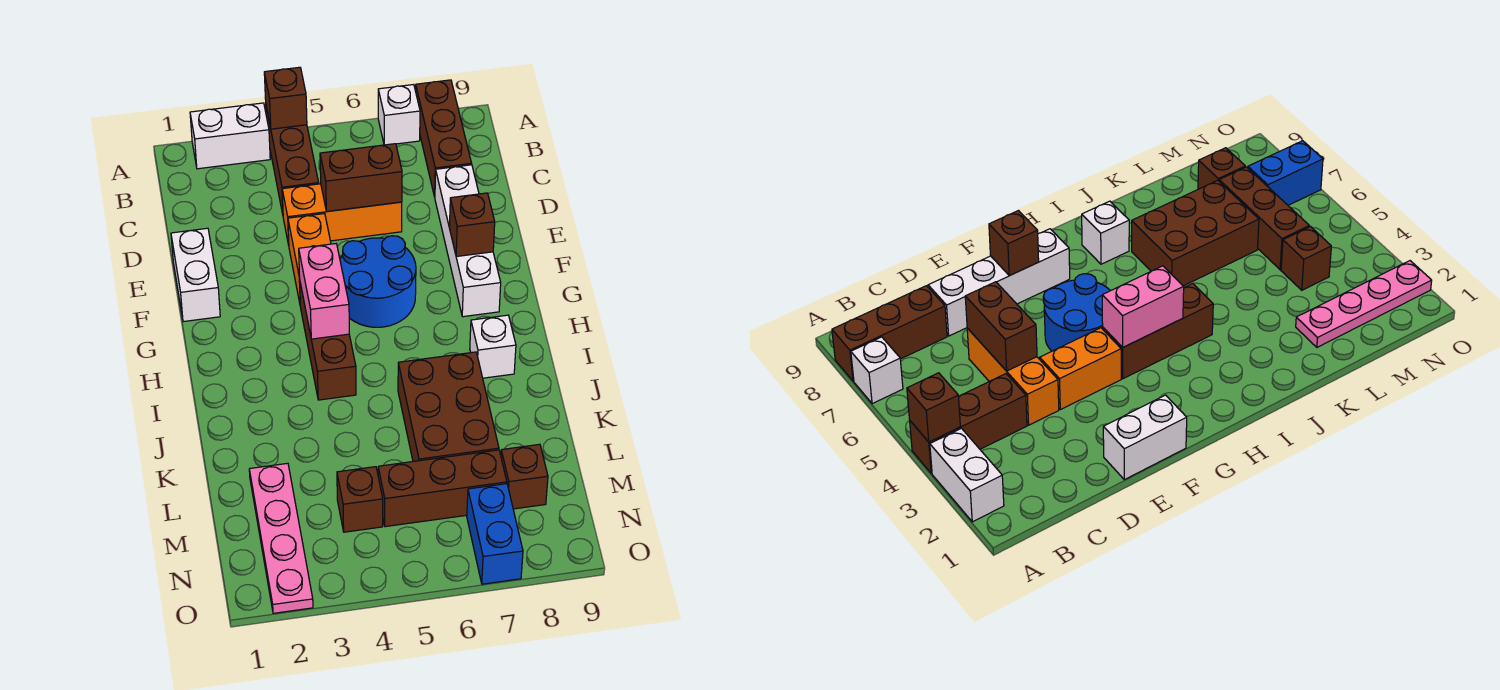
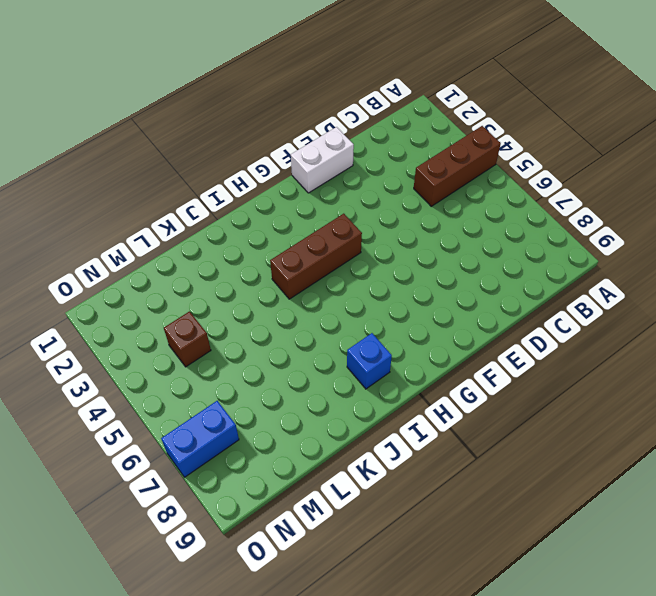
blue brick I8 level 1 -> white brick I8 level 1
none -> white brick A2:A3 level 1
none -> white brick A7 level 1
none -> brown brick A8:C8 level 1

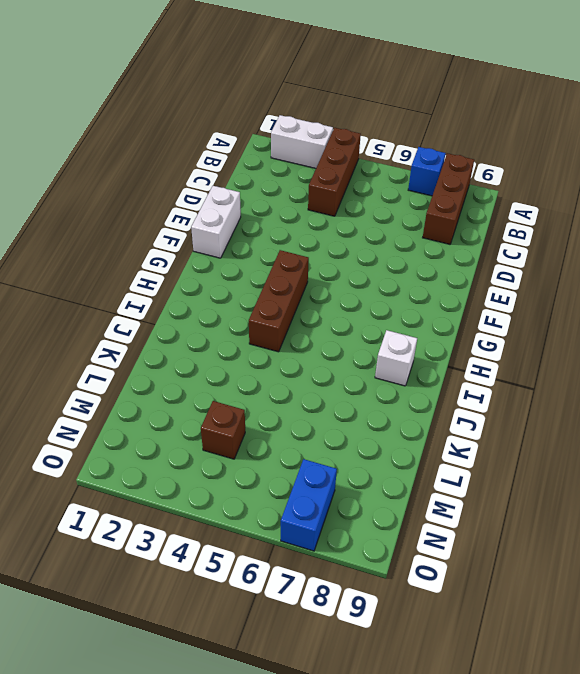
blue brick A7 level 1 -> white brick A7 level 1
none -> orange brick D4:D6 level 1
none -> white brick D8:G8 level 1
none -> orange brick E4:F4 level 1

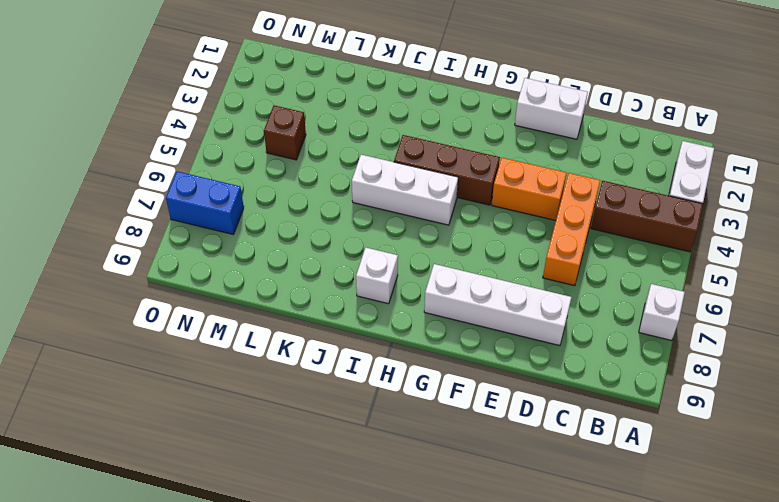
white brick H5:J5 level 1 -> none
none -> brown brick A8:C8 level 1
none -> blue round brick F5:G6 level 1
none -> brown brick J6:L7 level 1

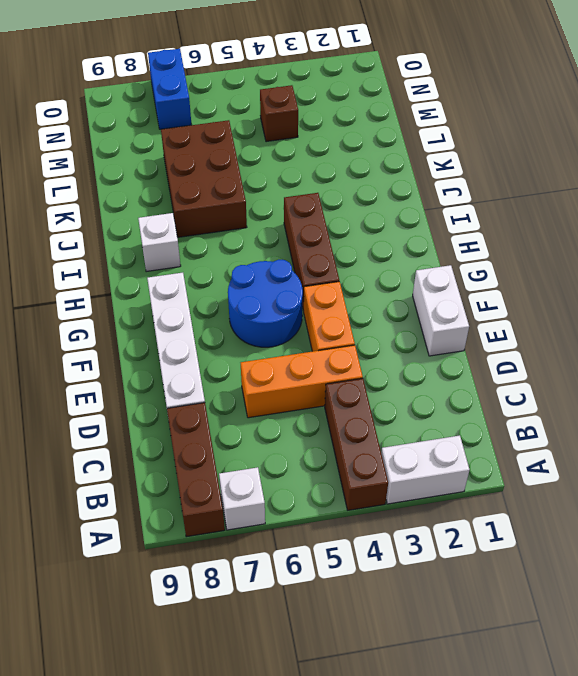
none -> pink plate L2:O2 level 1
none -> brown brick M5:M7 level 1
none -> brown brick M8 level 1

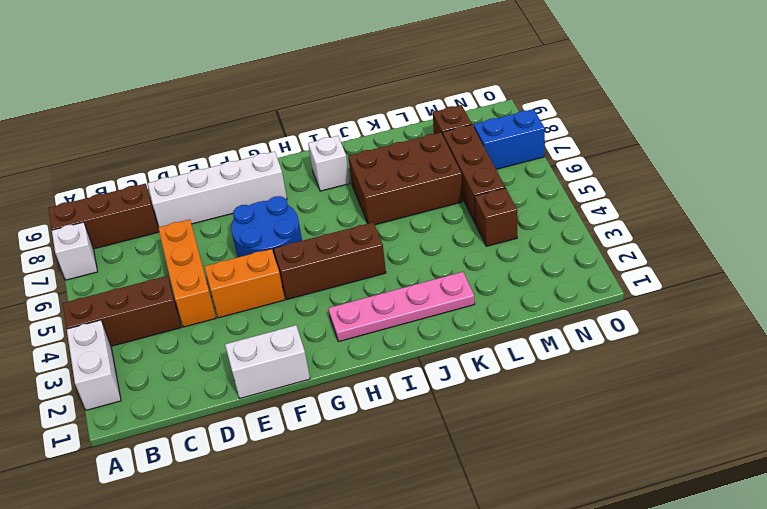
pink plate H2:K2 level 1 -> pink plate L2:O2 level 1
none -> brown brick A4 level 2
none -> brown brick D5:D6 level 2
none -> brown brick F8 level 2

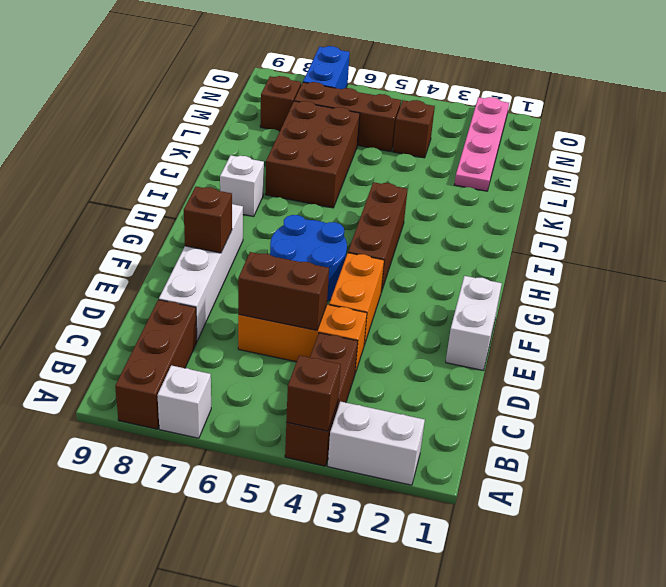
none -> pink brick G4:H4 level 2

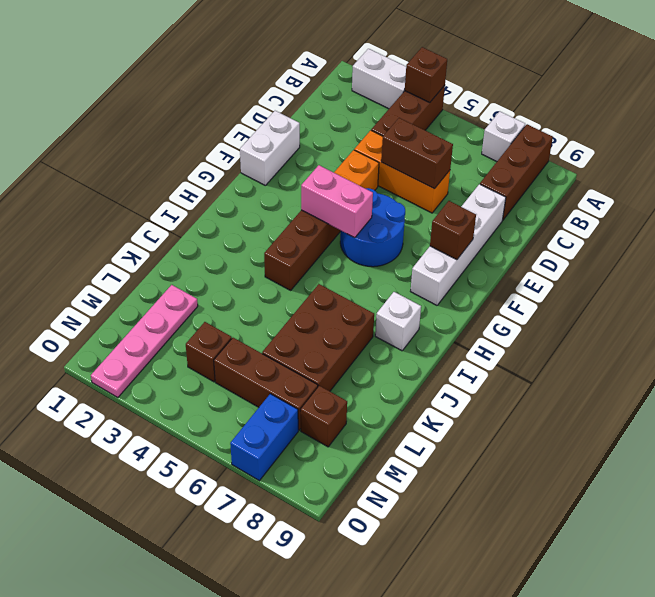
pink brick G4:G5 level 2 -> pink brick G4:H4 level 2

